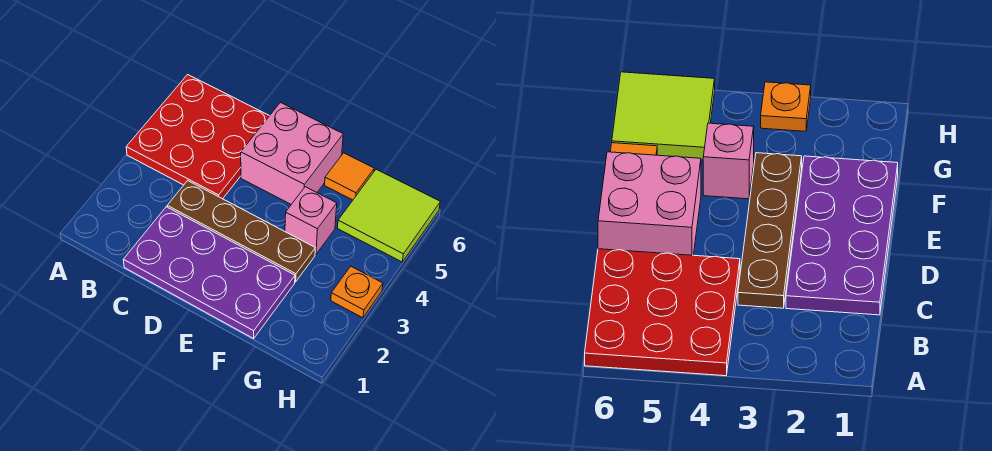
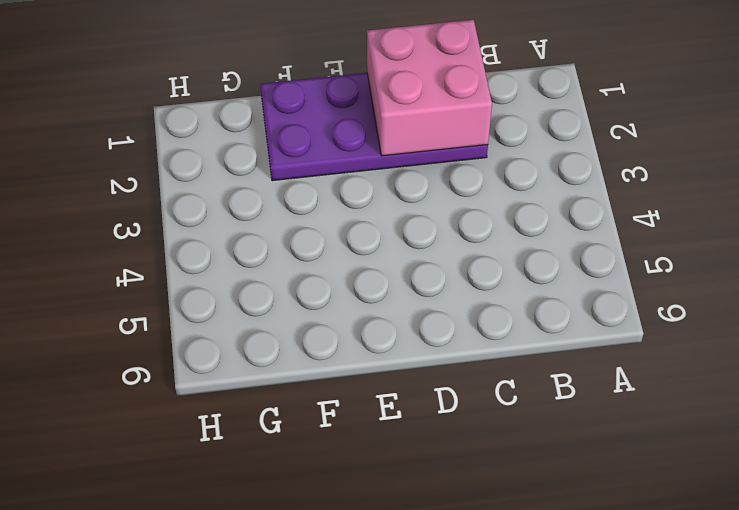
pink brick C1:D2 level 2 -> pink brick D5:E6 level 1
none -> red plate A4:C6 level 1
none -> brown plate C3:F3 level 1

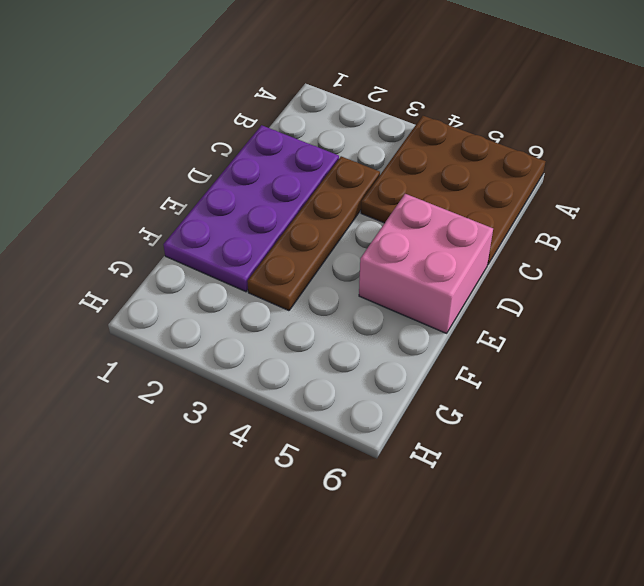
brown plate A4:C6 level 1 -> red plate A4:C6 level 1
none -> pink brick F4 level 1
none -> orange tile F6 level 1

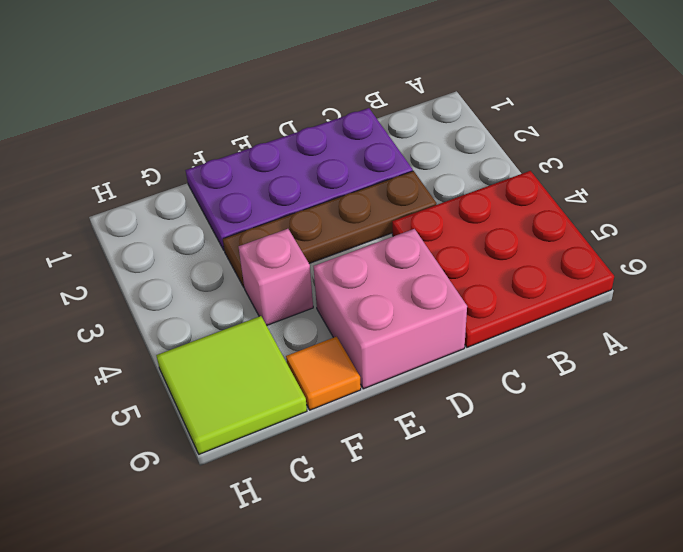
none -> orange plate H3 level 1

